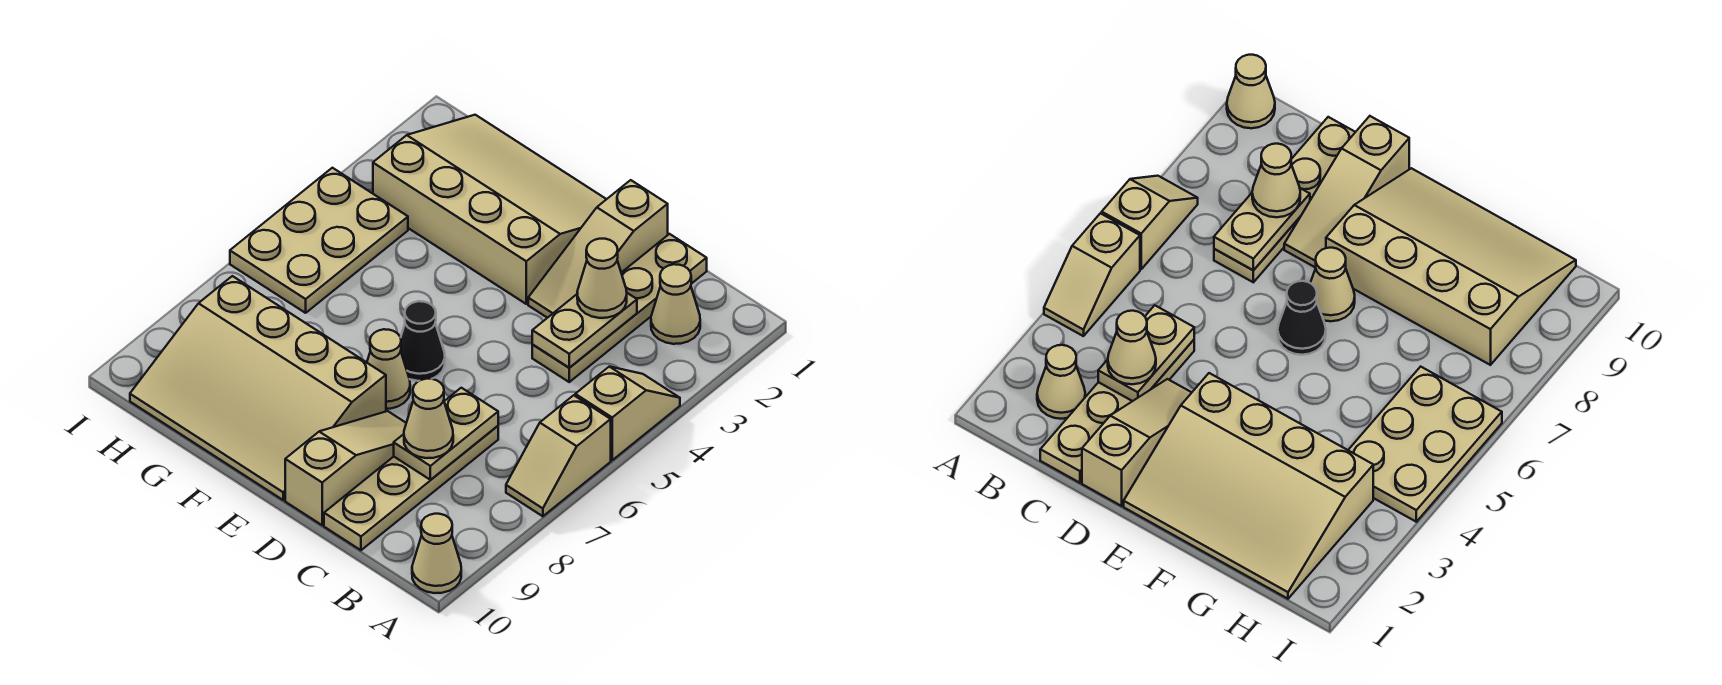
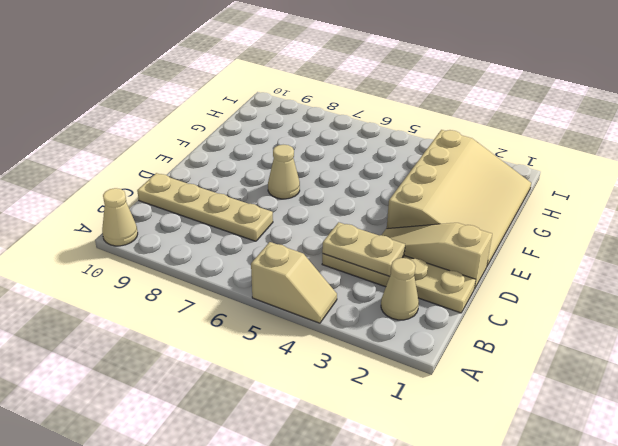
none -> tan slope A6:A7 level 1 top 6
none -> tan slope D8:D10 level 1 top 10
none -> black cone E6 level 1

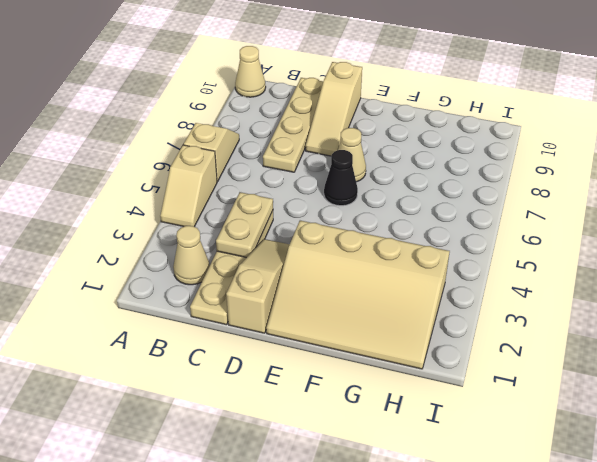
none -> tan slope E8:H10 level 1 top 8
none -> tan plate H4:I6 level 1
none -> tan plate C7:C8 level 2

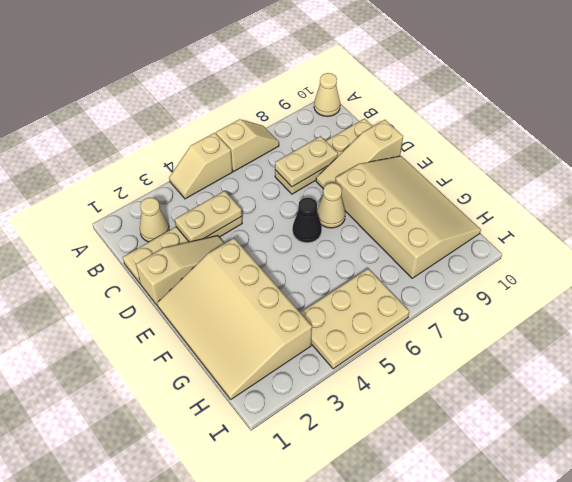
none -> tan cone C3 level 3
none -> tan cone C8 level 3

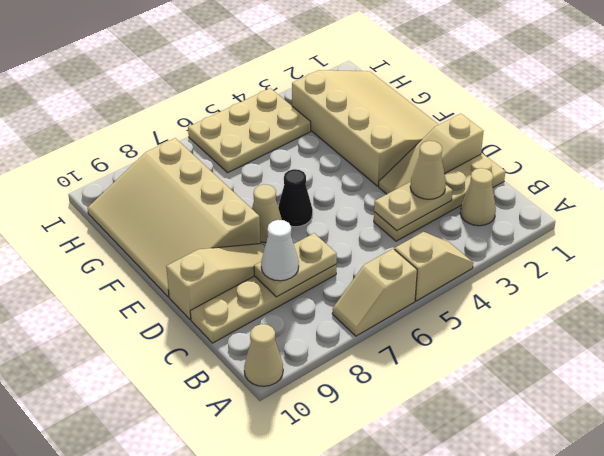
white cone C8 level 3 -> tan cone C8 level 3

